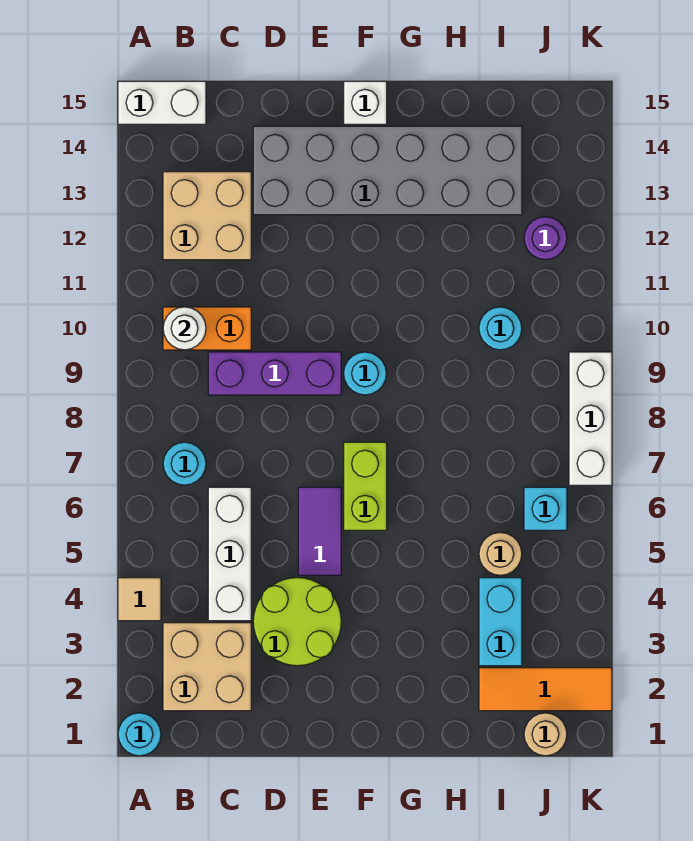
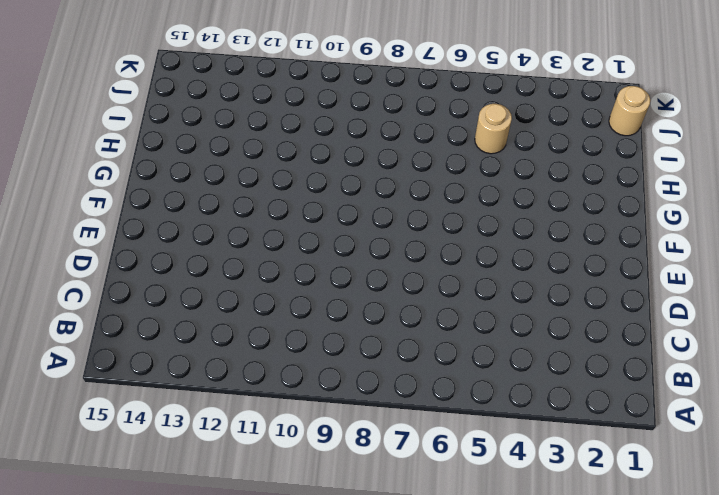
none -> cyan round brick A1 level 1
none -> tan tile A4 level 1
none -> white brick A15:B15 level 1

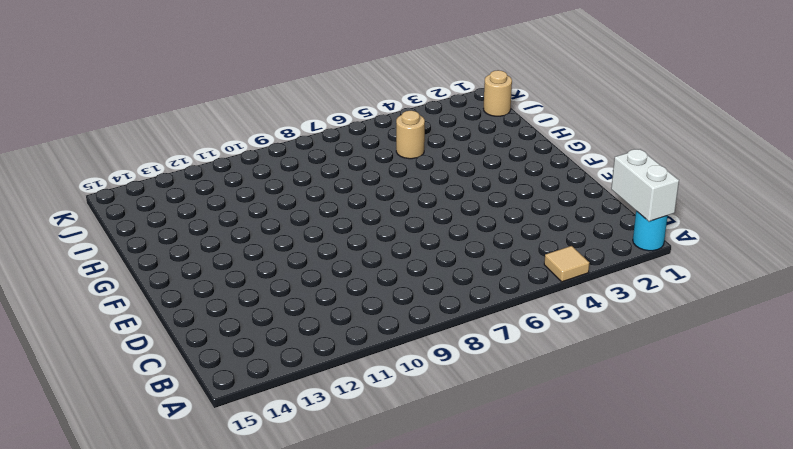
white brick A1:B1 level 2 -> white brick A15:B15 level 1
none -> tan brick B2:C3 level 1
none -> cyan round brick B7 level 1
none -> orange brick B10:C10 level 1

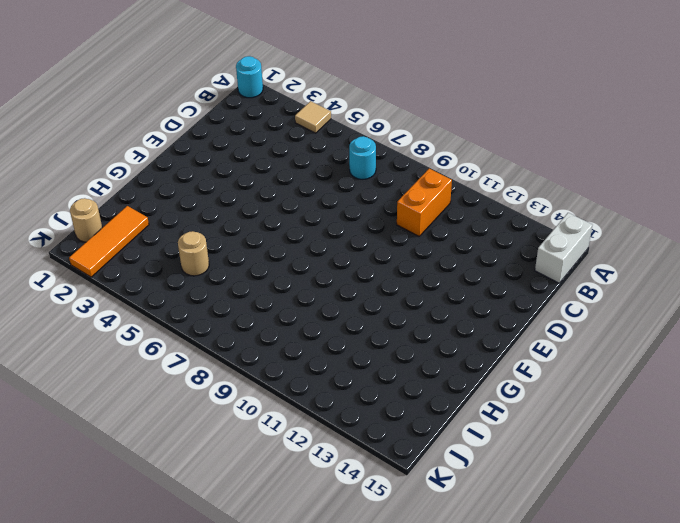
none -> tan brick B2:C3 level 1
none -> tan brick B12:C13 level 1
none -> white brick C4:C6 level 1

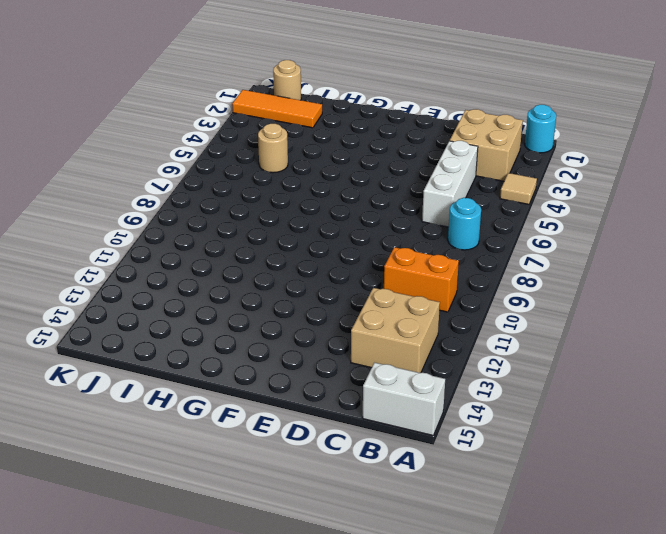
none -> purple brick C9:E9 level 1
none -> lime round brick D3:E4 level 1
none -> grey brick D13:I14 level 1

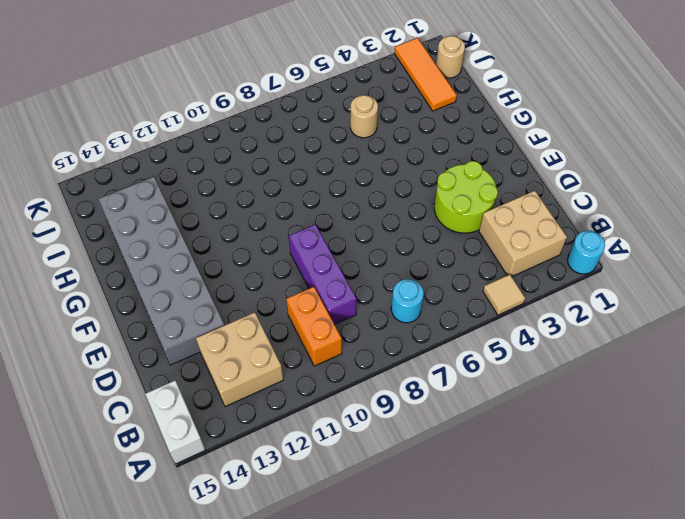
none -> white brick C4:C6 level 1
none -> purple tile E5:E6 level 1
none -> lime brick F6:F7 level 1

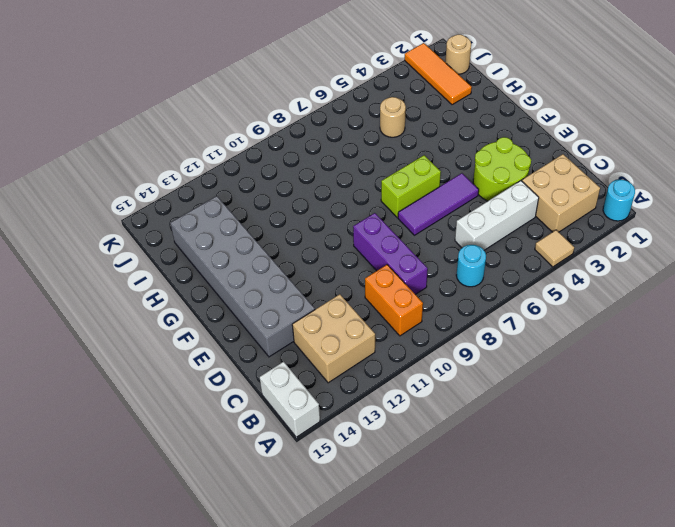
purple tile E5:E7 level 1 -> purple tile E5:E6 level 1
none -> cyan round brick F9 level 1
none -> white brick F15 level 1
none -> cyan brick I3:I4 level 1

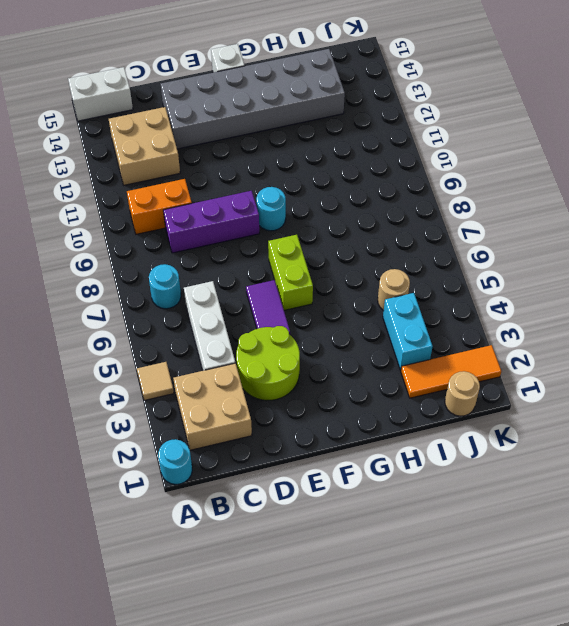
none -> cyan round brick I10 level 1
none -> cyan brick J6 level 1
none -> purple round brick J12 level 1

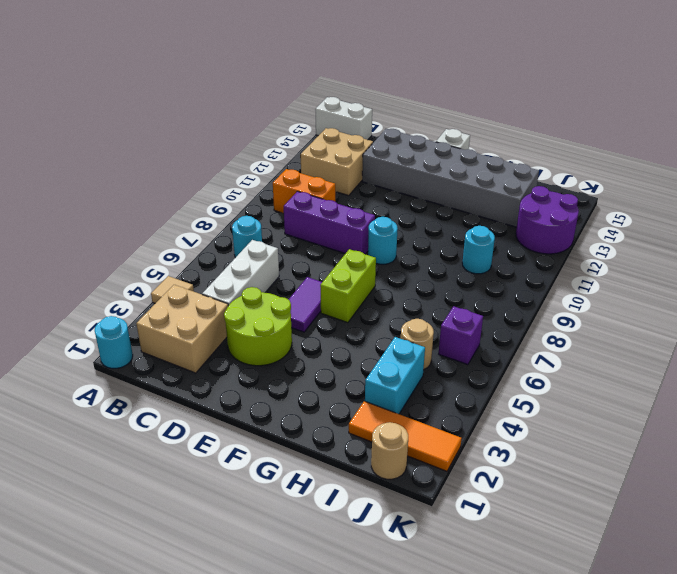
purple brick J6 level 1 -> cyan brick J6 level 1
purple round brick J12:K13 level 1 -> purple round brick J12 level 1
none -> white brick K7:K9 level 1
none -> white round brick B10 level 2

